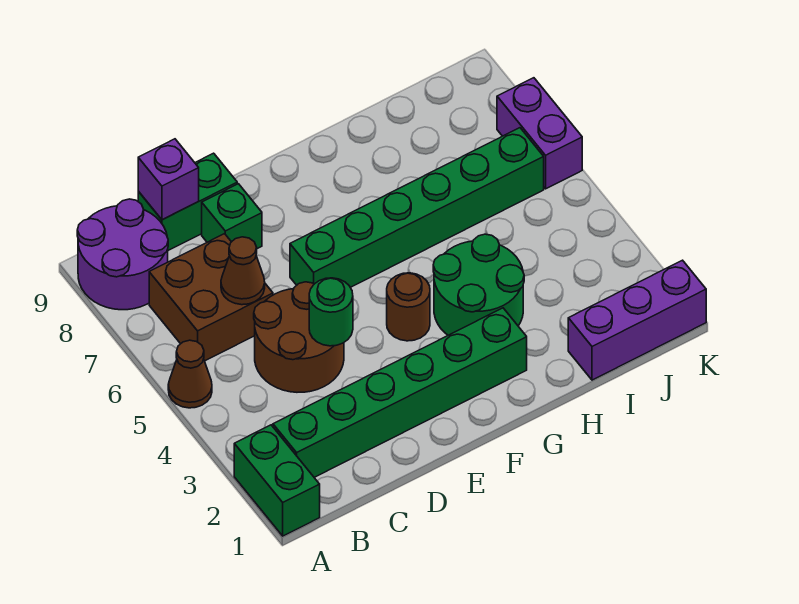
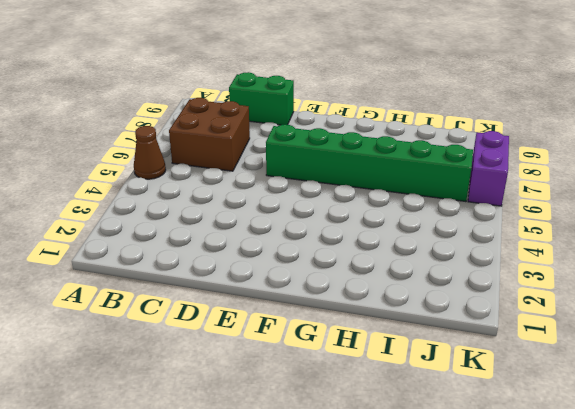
none -> green brick A1:A2 level 1
none -> purple round brick A8:B9 level 1
none -> green brick B2:G2 level 1

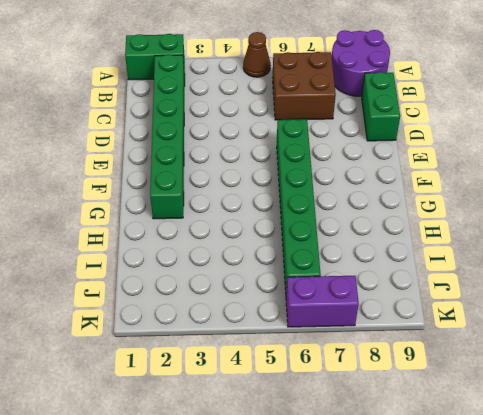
none -> brown round brick C4:D5 level 1
none -> green brick D8 level 1
none -> brown round brick F4 level 1

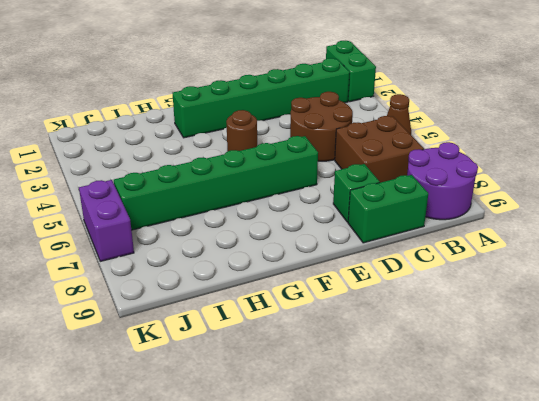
none -> green round brick G3:H4 level 1
none -> purple brick I1:K1 level 1
none -> brown cone C6 level 2

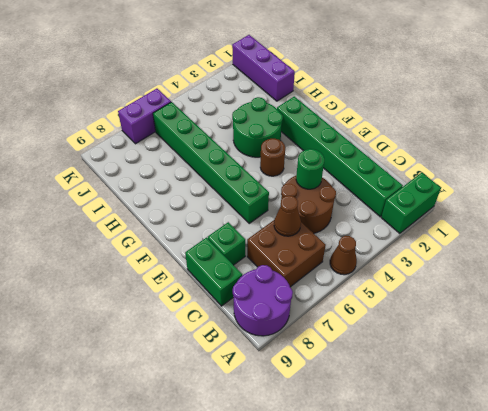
none -> purple brick C9 level 2

